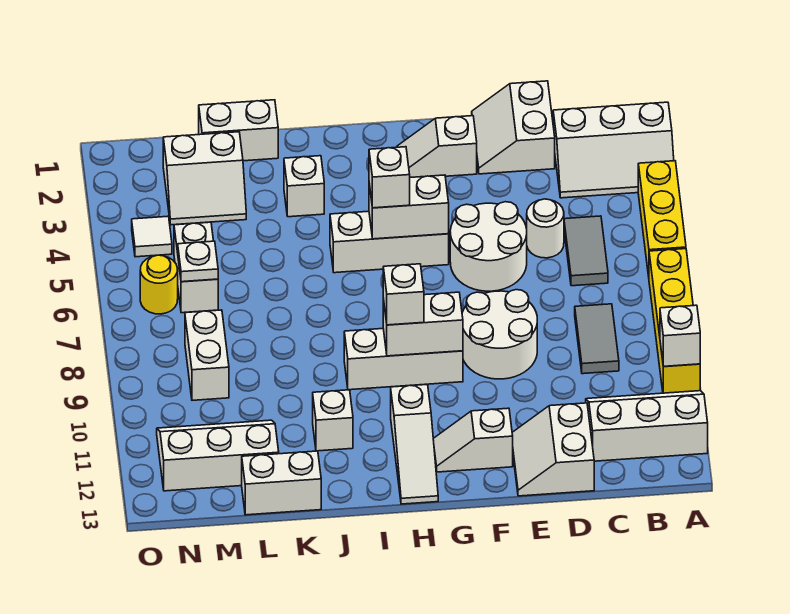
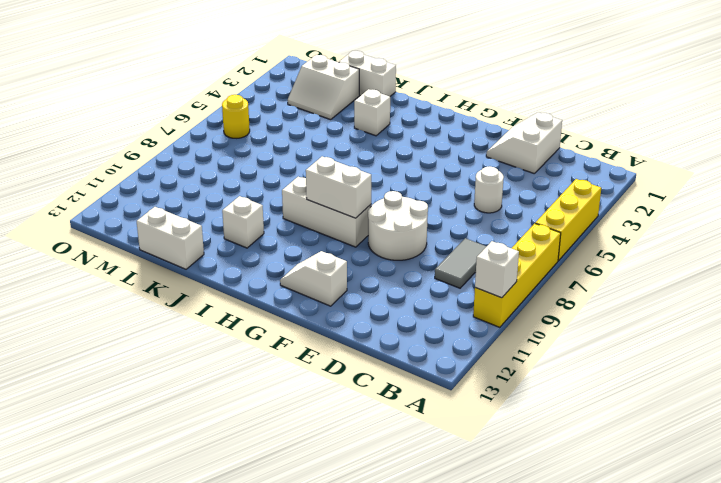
none -> white slope A2:C3 level 1 top 2
none -> white slope A11:C12 level 1 top 12
none -> grey tile C5:C6 level 1
none -> white slope D12:E13 level 1 top D

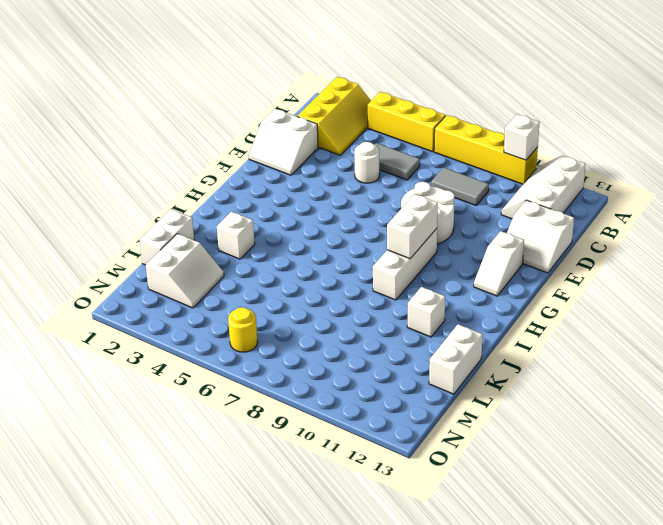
yellow slope A2:C3 level 1 top 2 -> white slope A2:C3 level 1 top 2
none -> white round brick E5:F6 level 1
none -> white slope F2:G2 level 1 top F
none -> white brick G5:I5 level 1
none -> white slope H11:H13 level 1 top 11

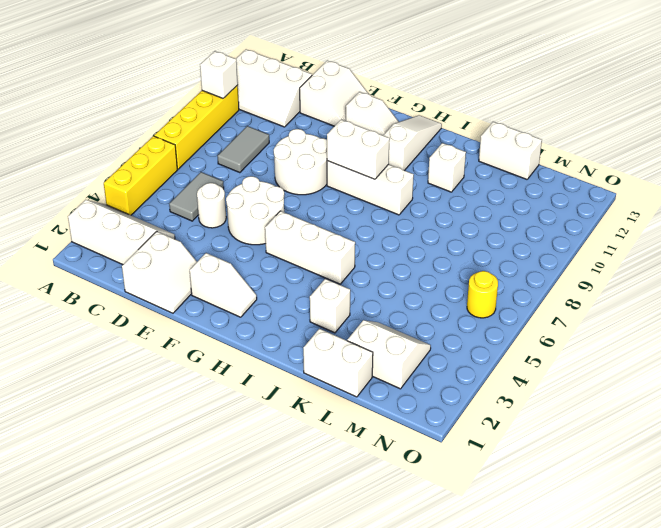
none -> white slope L11:N12 level 1 top 12
none -> white brick M5:M6 level 1
none -> white brick M8:M9 level 1
none -> white tile N4 level 1

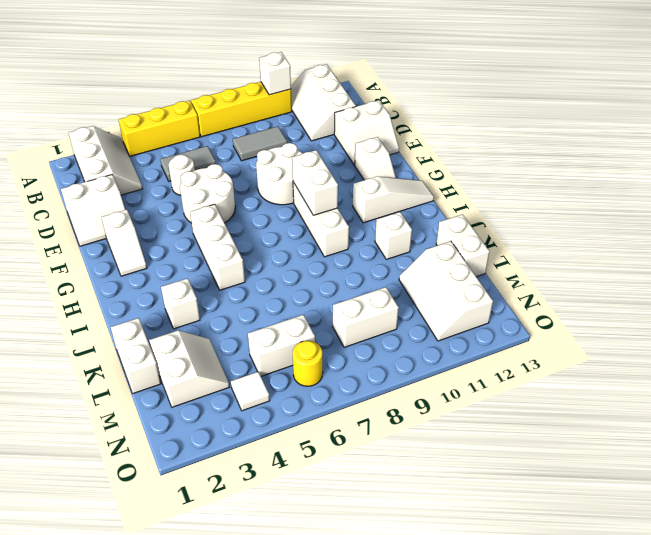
none -> white brick G5:H5 level 2
none -> white plate M6 level 2
none -> white brick H5 level 3
none -> white brick H9 level 3

